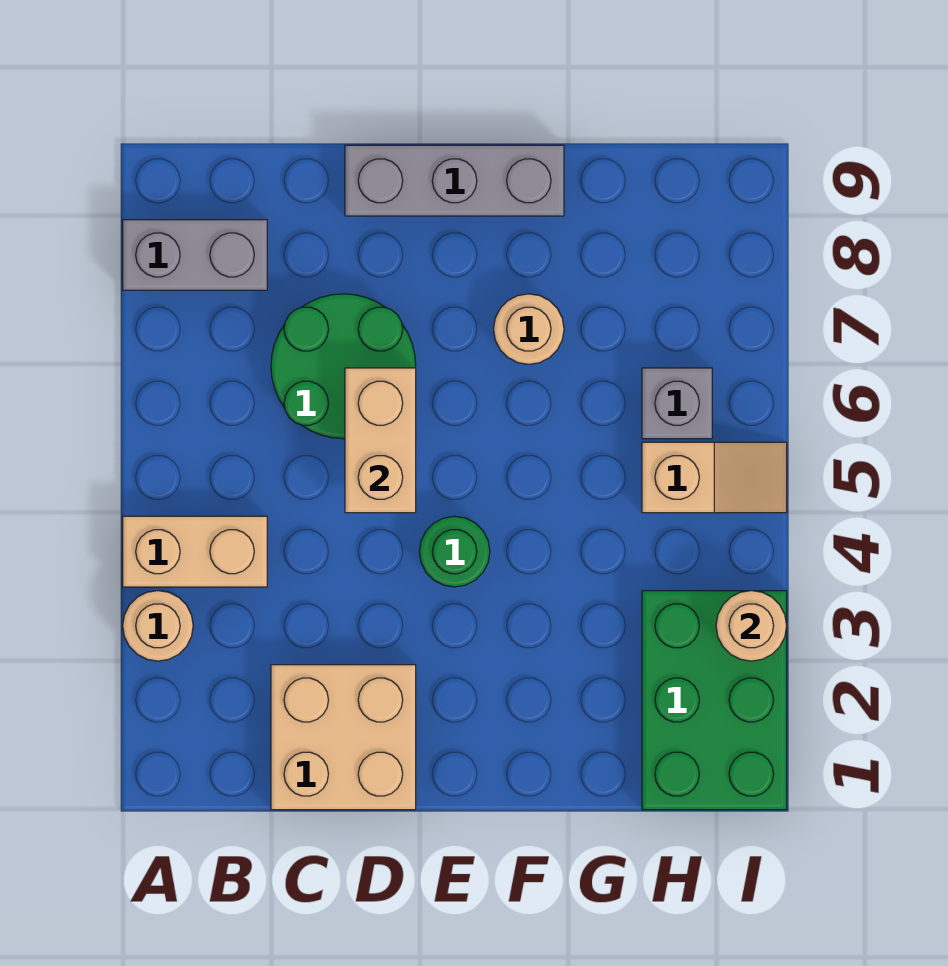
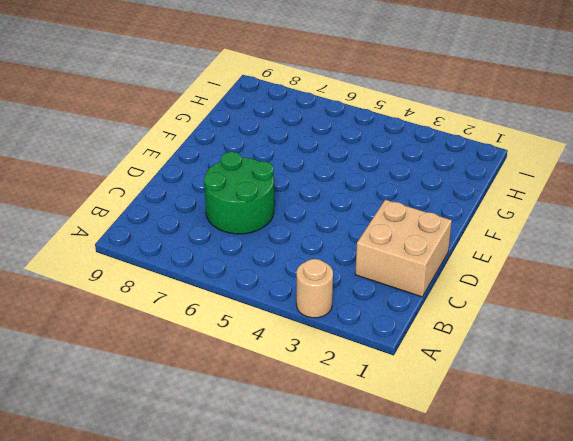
none -> tan brick A4:B4 level 1
none -> grey brick A8:B8 level 1
none -> grey brick D9:F9 level 1

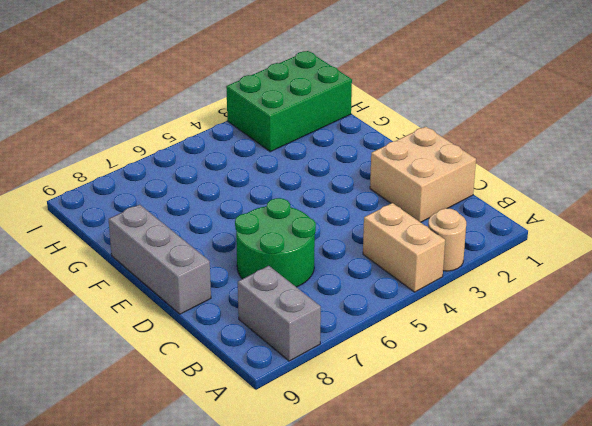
none -> green round brick E4 level 1
none -> tan round brick F7 level 1
none -> tan slope H5:I5 level 1 top H

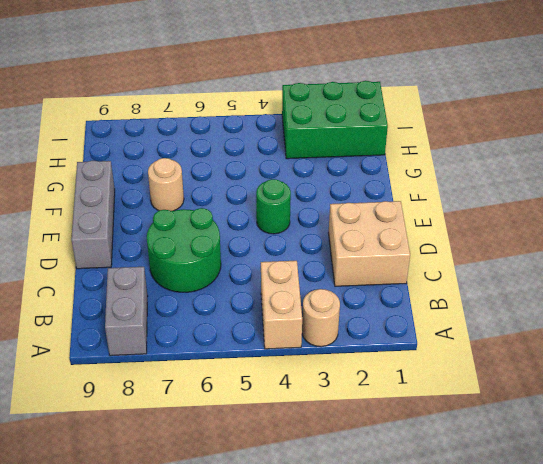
none -> tan slope H5:I5 level 1 top H
none -> grey brick H6 level 1
none -> tan brick D5:D6 level 2

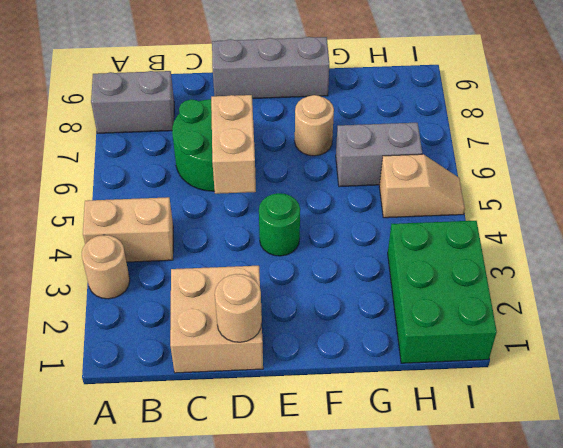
tan round brick D1 level 2 -> tan round brick I3 level 2
grey brick G6:H6 level 1 -> grey brick H6 level 1

